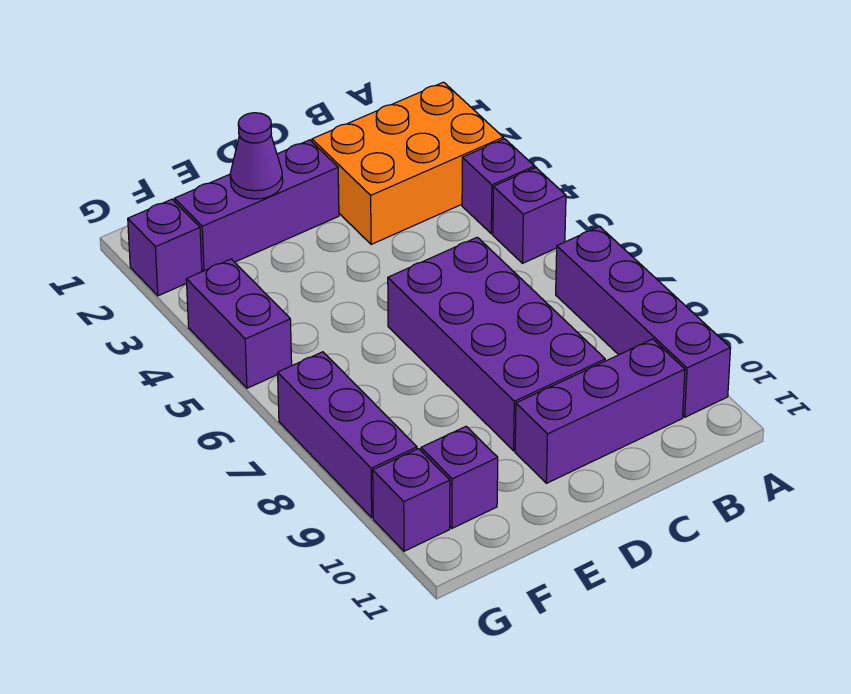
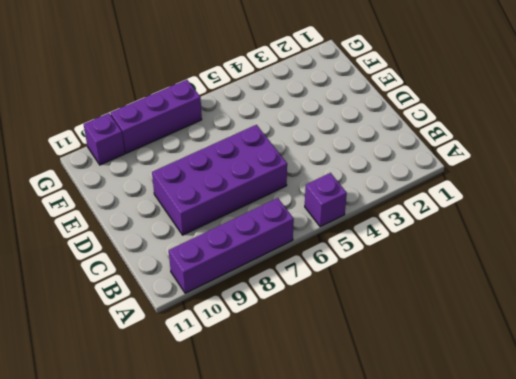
none -> orange brick A2:C3 level 1
none -> purple brick A4 level 1
none -> purple brick B10:D10 level 1

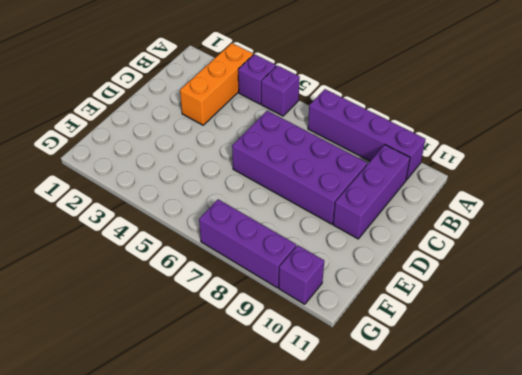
orange brick A3:C3 level 1 -> orange brick A2:C3 level 1
none -> purple brick D2:F2 level 1
none -> purple brick F10 level 1
none -> purple brick G2 level 1

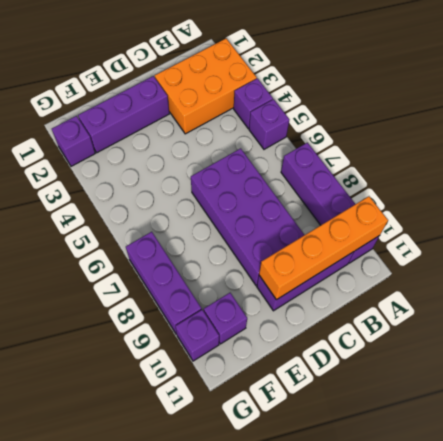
orange brick A10:D10 level 2 -> none
none -> purple brick G4:G5 level 1
none -> purple cone E2 level 2

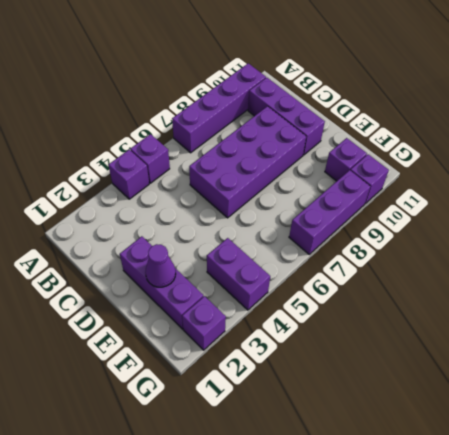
purple brick F4:G4 level 1 -> purple brick G4:G5 level 1
none -> orange brick A2:C3 level 1

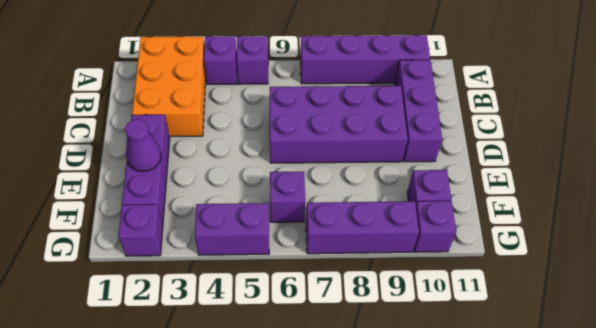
purple brick F6 level 1 -> none

